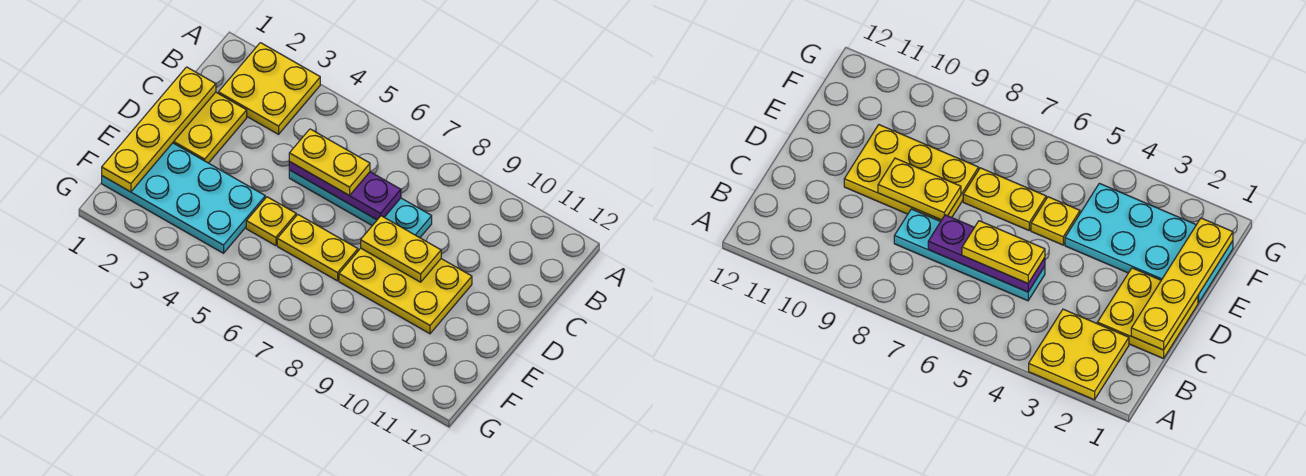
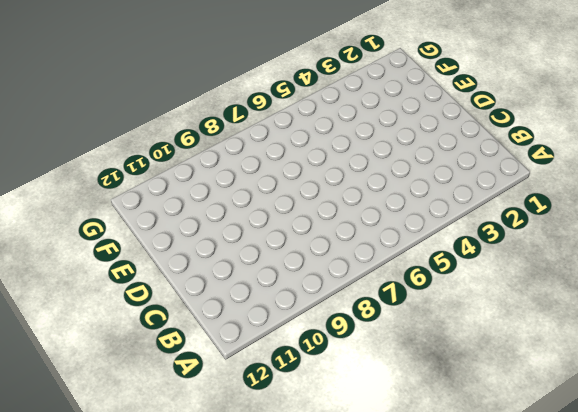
none -> yellow plate A2:B3 level 1
none -> yellow plate C1:D2 level 1

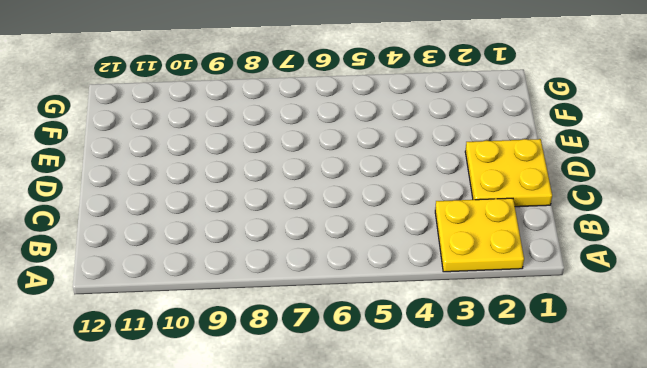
none -> cyan plate C5:C8 level 1
none -> yellow plate D8:E10 level 1

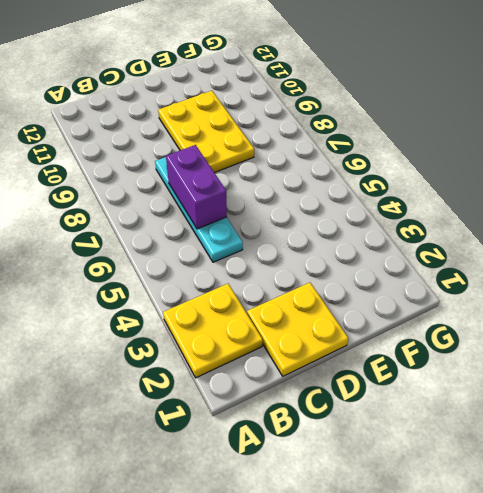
purple brick C6:C7 level 2 -> purple plate C5:C7 level 2
none -> cyan plate E1:F4 level 1
none -> yellow plate E5 level 1

